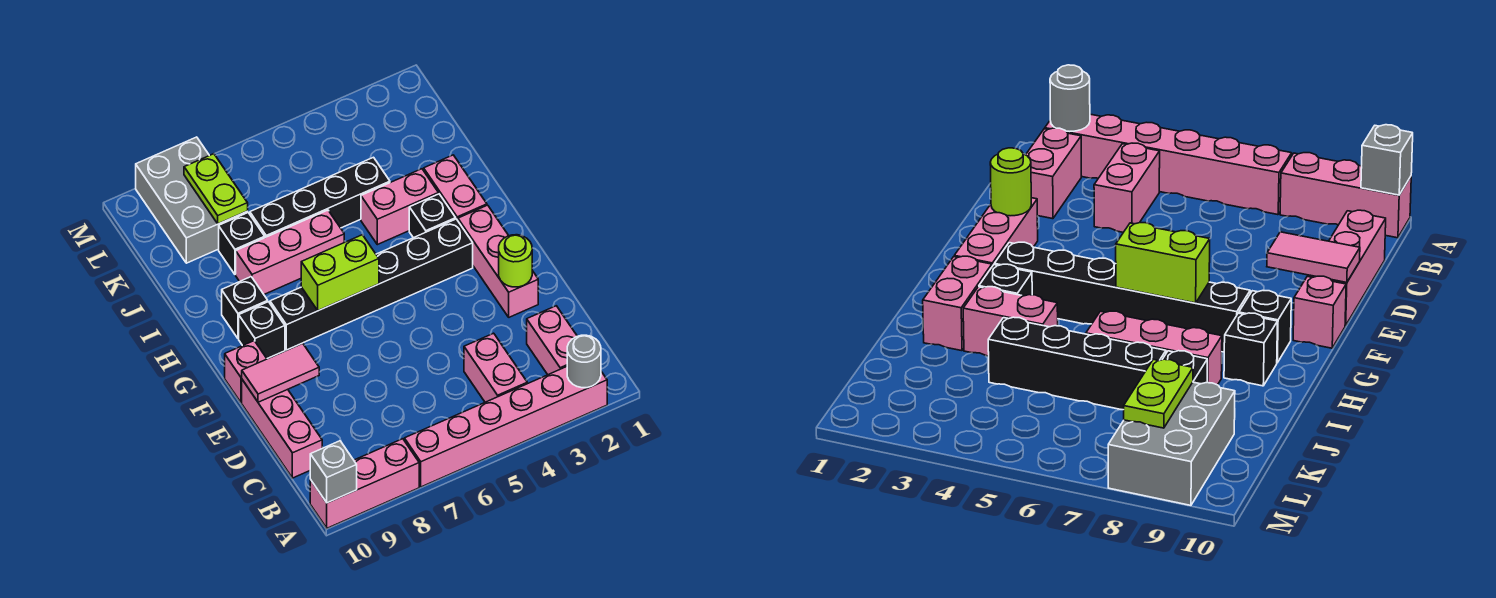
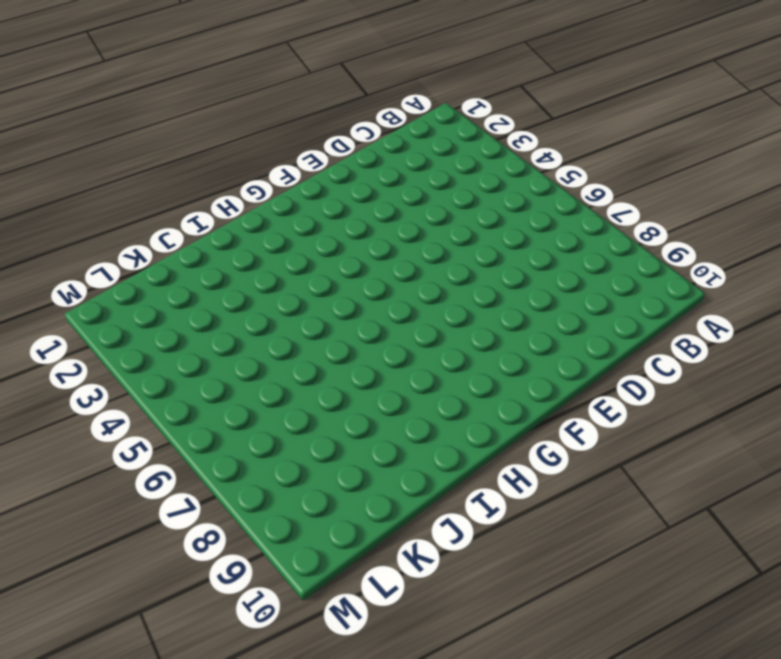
none -> pink brick A2:A7 level 1
none -> pink brick A8:A10 level 1
none -> pink brick B2:C2 level 1

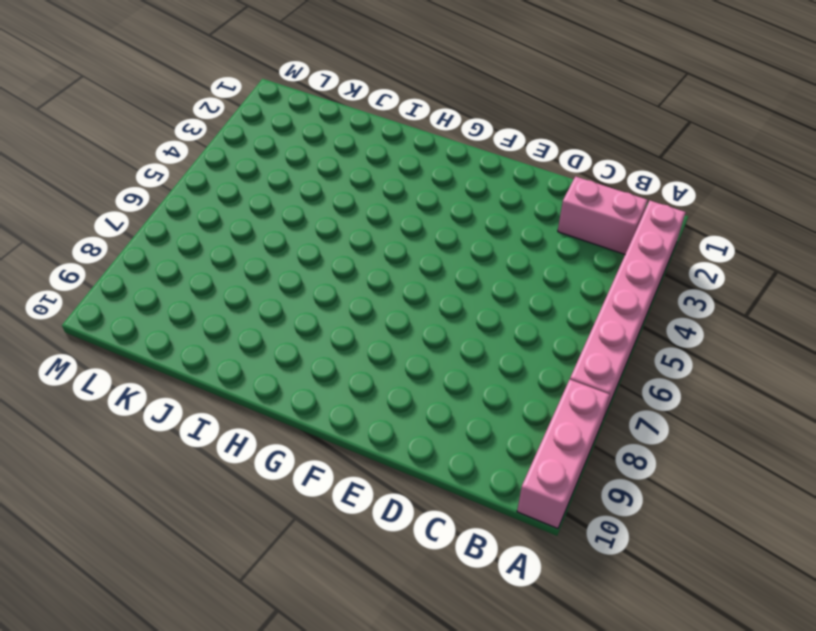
none -> pink brick B4:C4 level 1
none -> pink brick C10:E10 level 1
none -> pink brick E2:G2 level 1

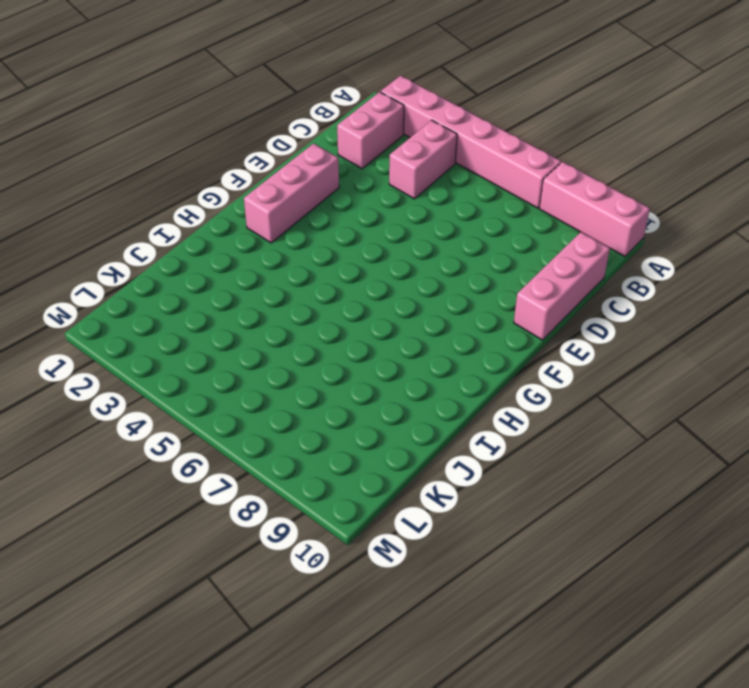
none -> pink brick F10 level 1
none -> black brick G3:G8 level 1
none -> black brick G9 level 1

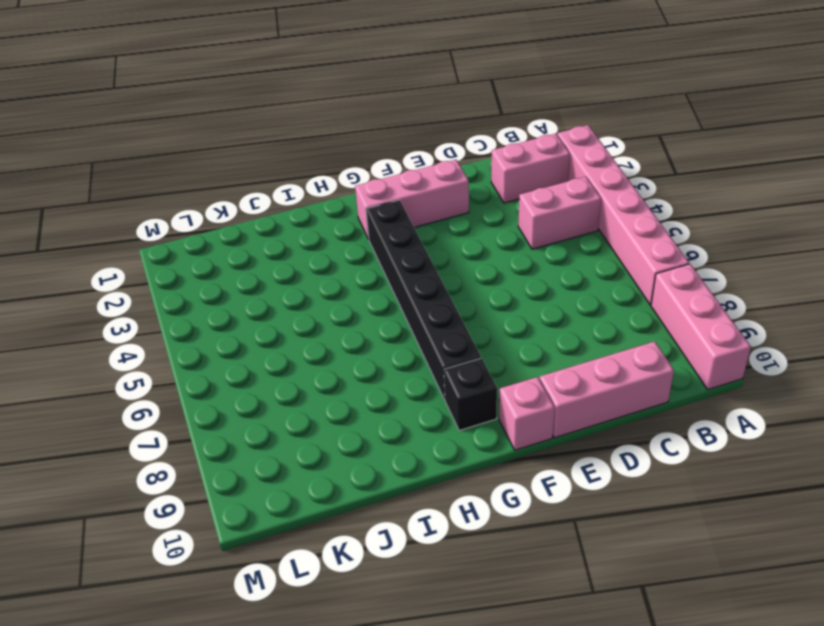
none -> pink brick H2:I2 level 1
none -> black brick H3 level 1
none -> black brick H9 level 1

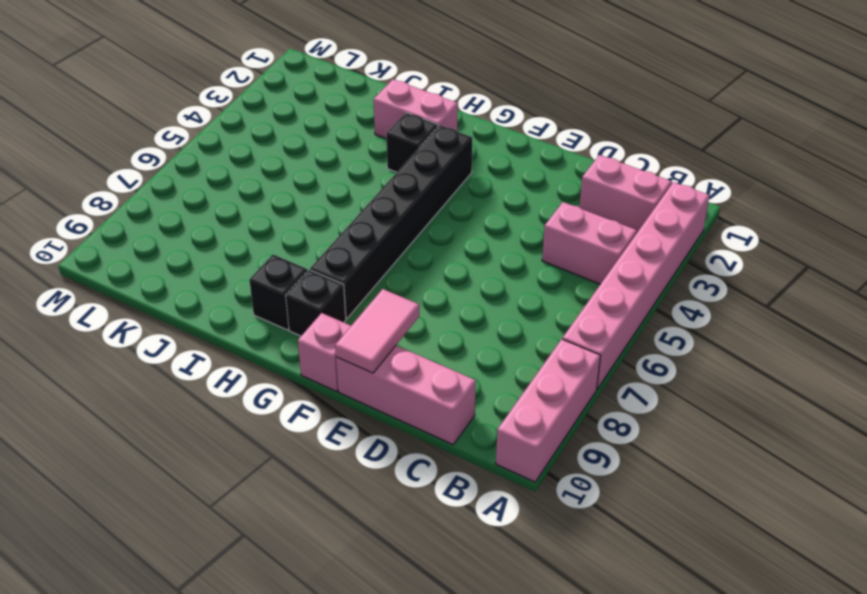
none -> pink brick E2:G2 level 1
none -> pink brick I3:I4 level 1
none -> pink brick I6:I8 level 1

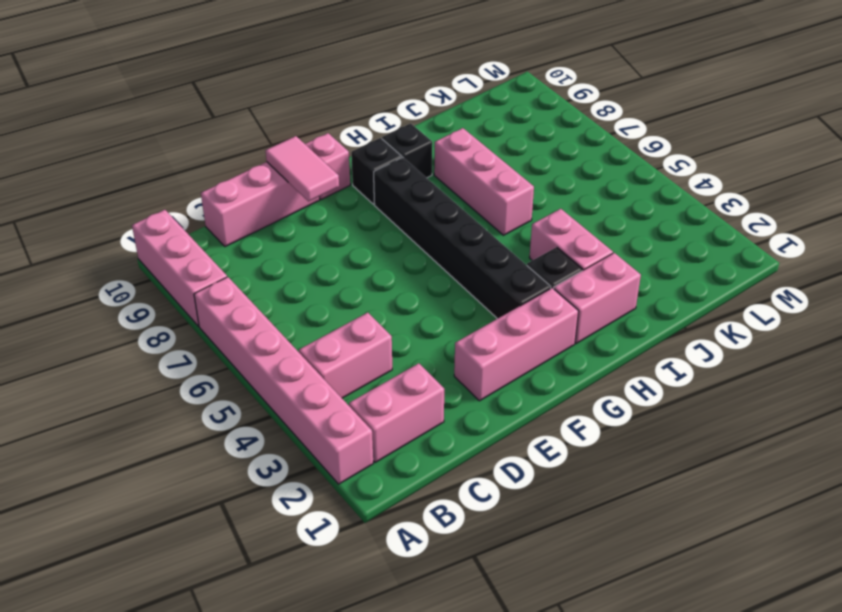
none -> black brick J4:J7 level 1
none -> black brick J8 level 1
none -> grey brick K8:M9 level 1

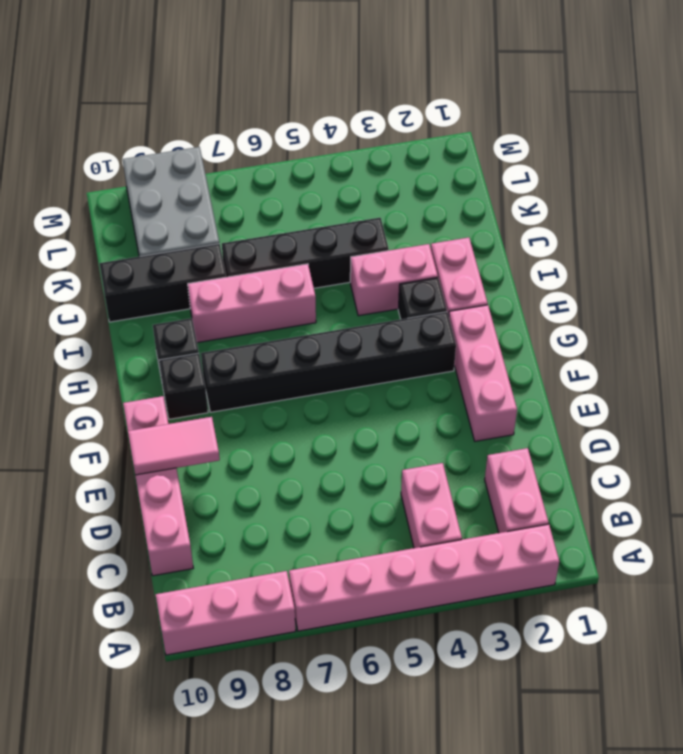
black brick J8:J10 level 1 -> black brick J8 level 1
none -> grey round brick A2 level 2
none -> grey brick A10 level 2
none -> lime round brick E2 level 2

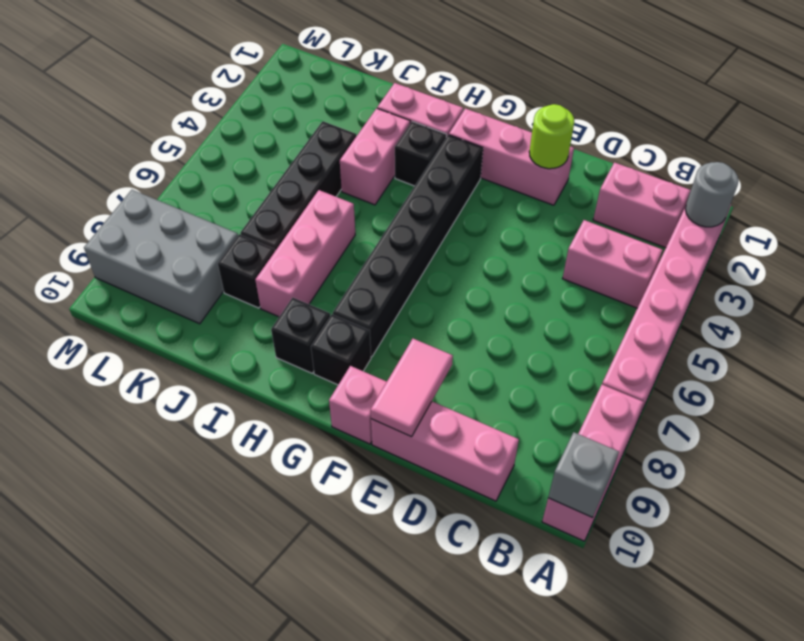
none -> lime brick G6:G7 level 2
none -> lime plate K8:L8 level 2

